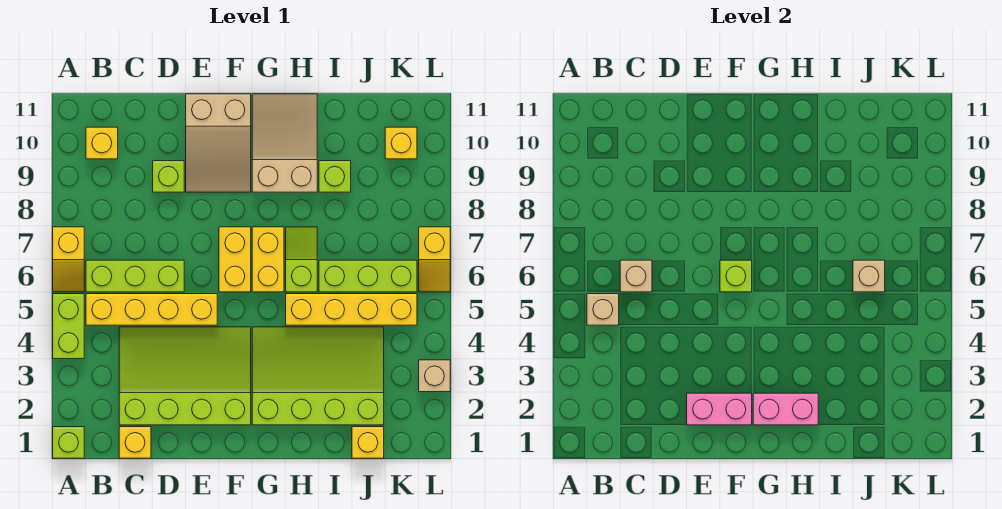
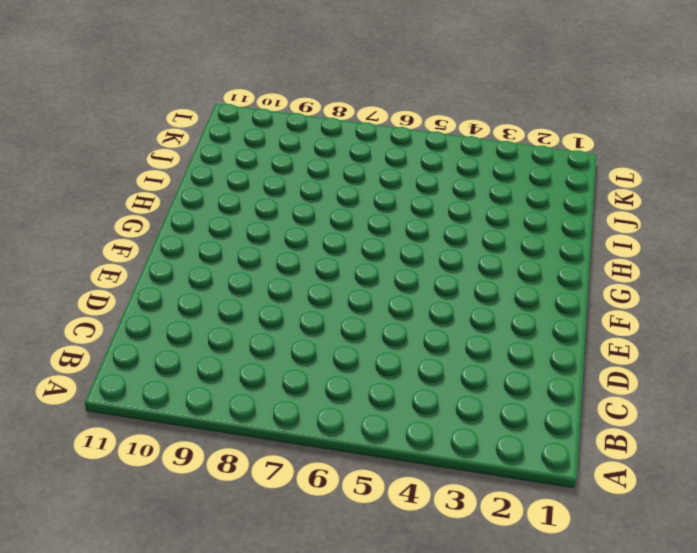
none -> lime brick A1 level 1
none -> lime brick A4:A5 level 1
none -> yellow slope A6:A7 level 1 top 7

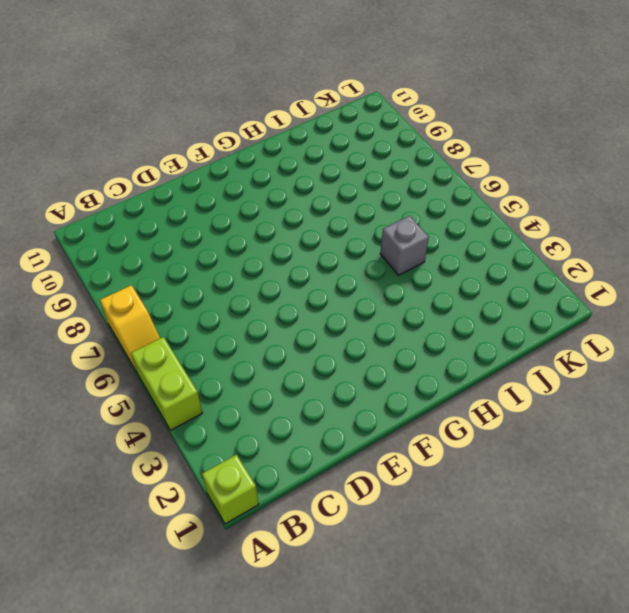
grey brick I5 level 1 -> yellow brick H5:K5 level 1
none -> yellow brick B5:E5 level 1
none -> lime brick B6:D6 level 1
none -> yellow brick B10 level 1

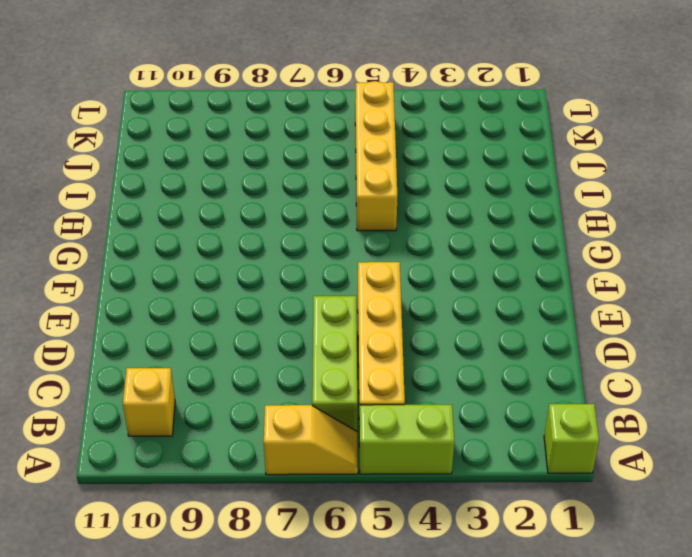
none -> yellow brick C1 level 1
none -> lime slope C2:F4 level 1 top 2
none -> lime brick D9 level 1

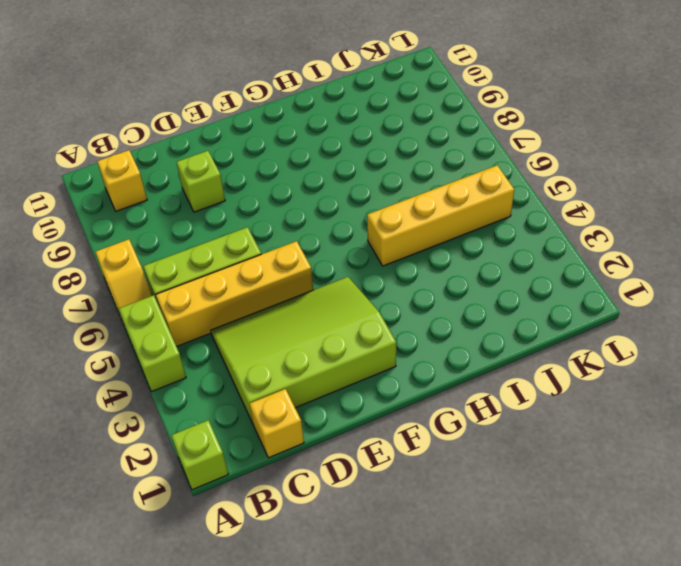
none -> tan slope E9:F11 level 1 top 11
none -> yellow brick F6:F7 level 1
none -> lime slope G2:J4 level 1 top 2

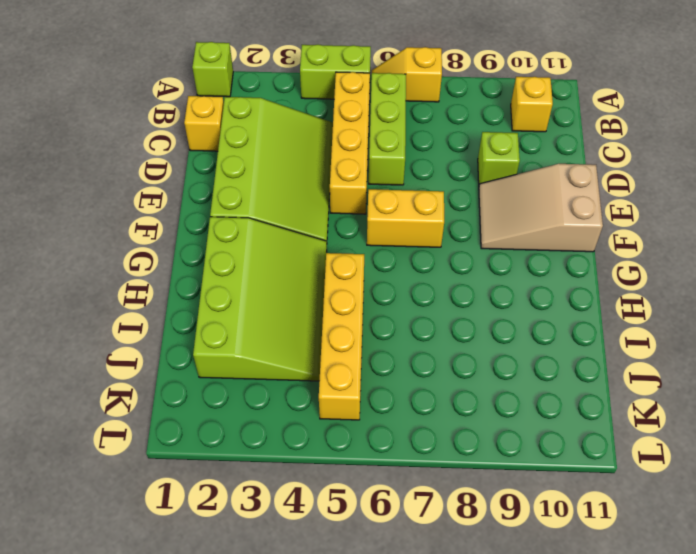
none -> yellow brick G6:G7 level 1
none -> tan slope G9:H11 level 1 top 9
none -> lime slope H6:H7 level 1 top 6

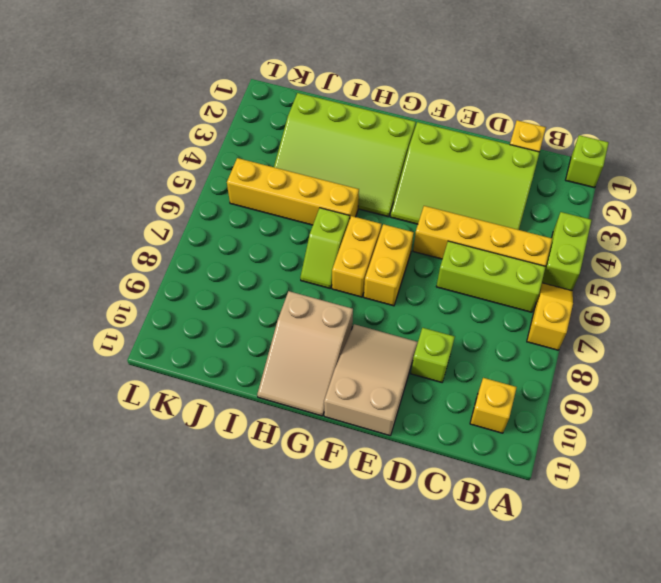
none -> lime brick I6:K6 level 1
none -> lime brick I9 level 1
none -> yellow brick J1 level 1

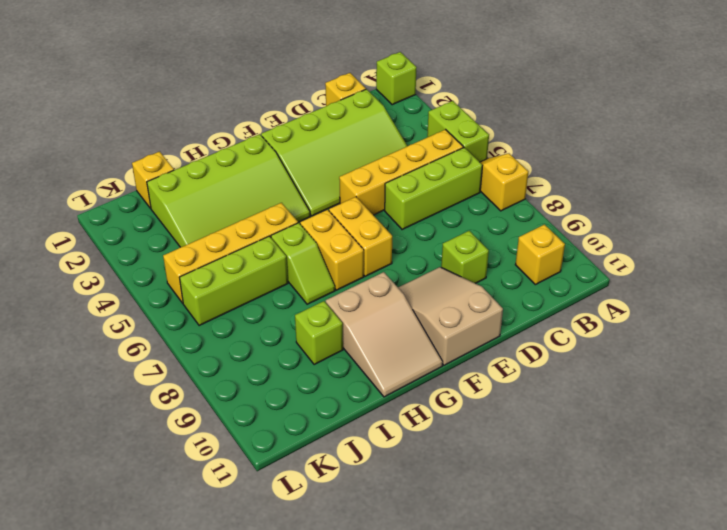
none -> yellow brick K10 level 1
none -> tan brick L3 level 1
none -> yellow slope L6:L7 level 1 top 7

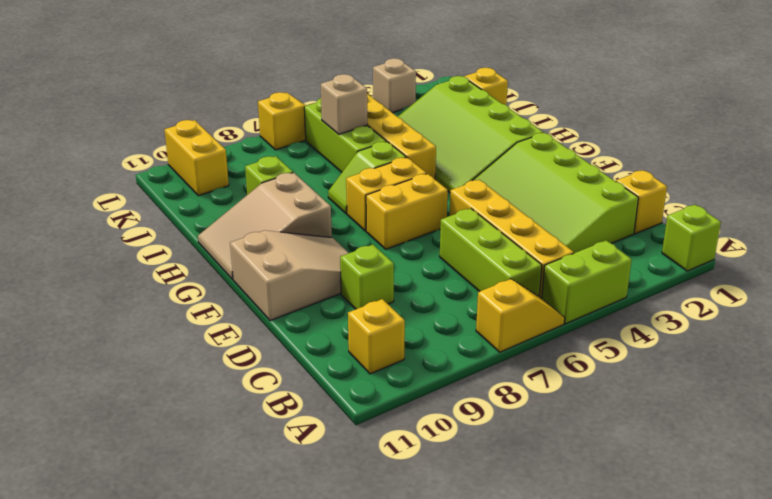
yellow brick K10:L10 level 1 -> yellow brick K10 level 1
none -> tan brick B5 level 2
none -> tan brick C6 level 2
none -> pink brick E2:F2 level 2

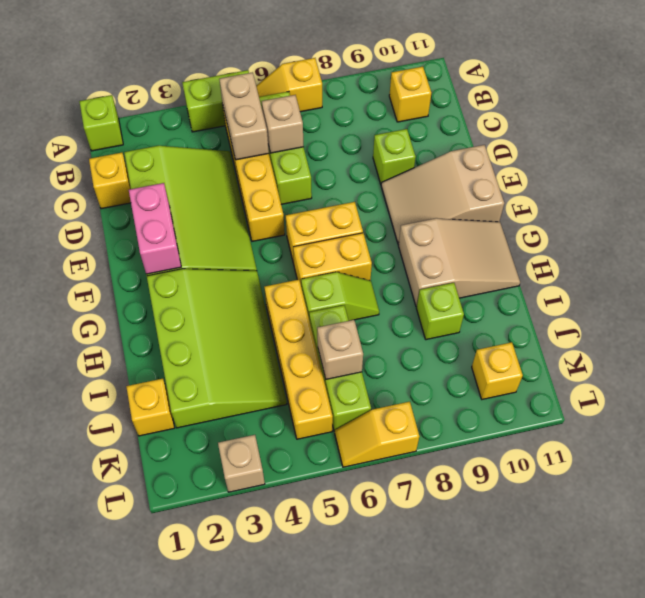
tan brick B5:C5 level 2 -> tan brick B5 level 2
none -> lime brick F6 level 2
none -> pink brick G2:H2 level 2

